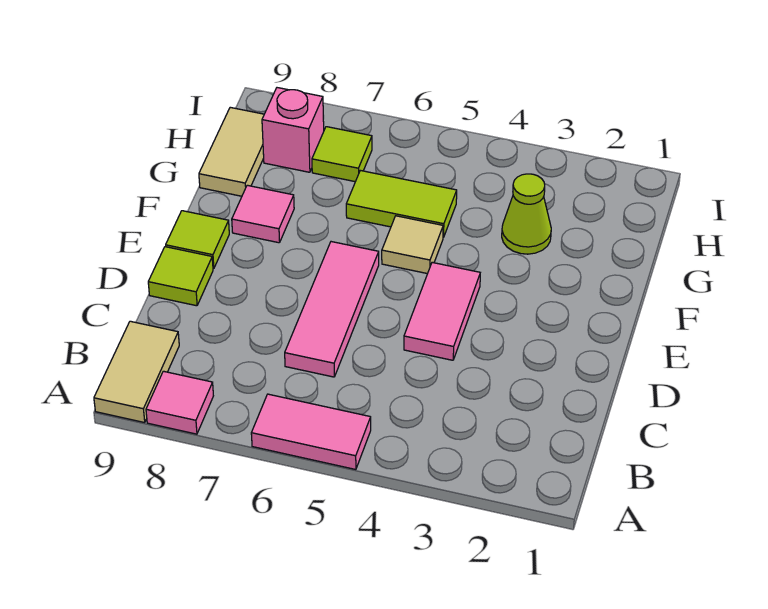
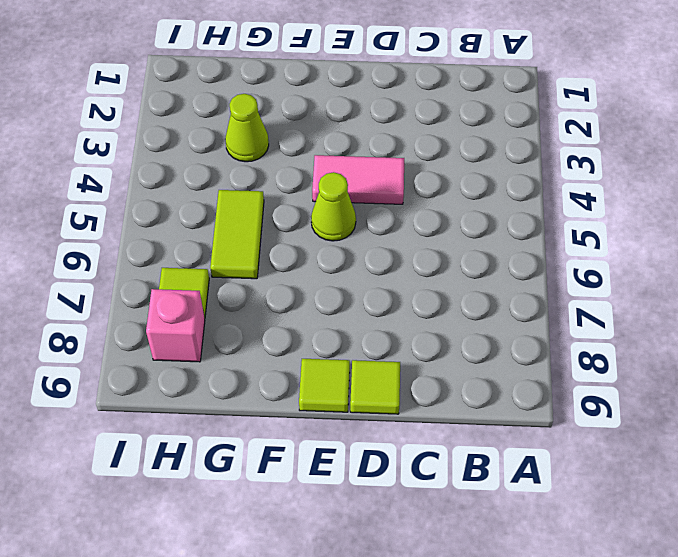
lime cone E5 level 1 -> none
none -> pink tile A5:A6 level 1
none -> pink tile A8 level 1
none -> tan tile A9:B9 level 1

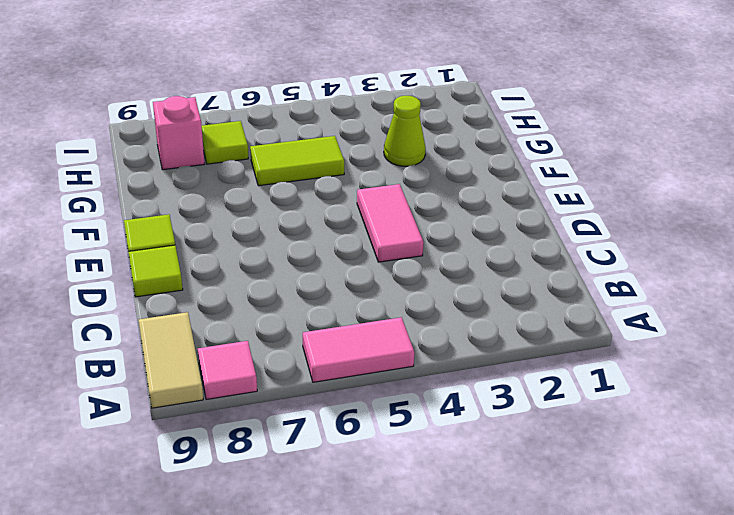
none -> pink tile C6:E6 level 1
none -> tan tile F5 level 1
none -> pink tile F8 level 1

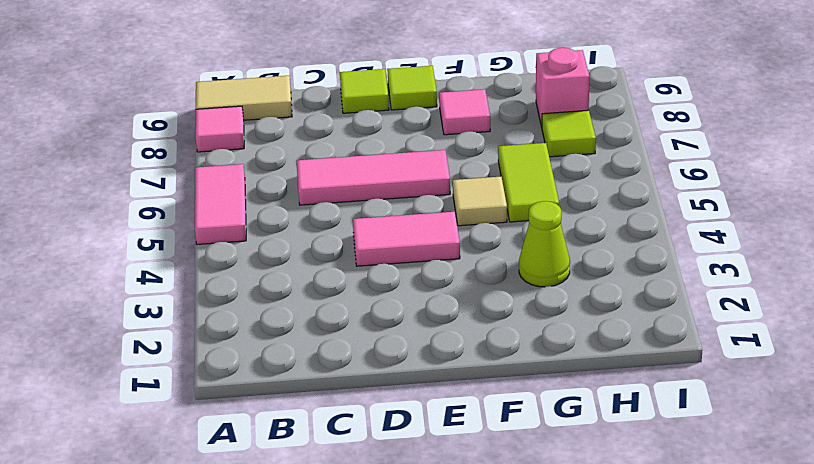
none -> tan tile G9:H9 level 1

